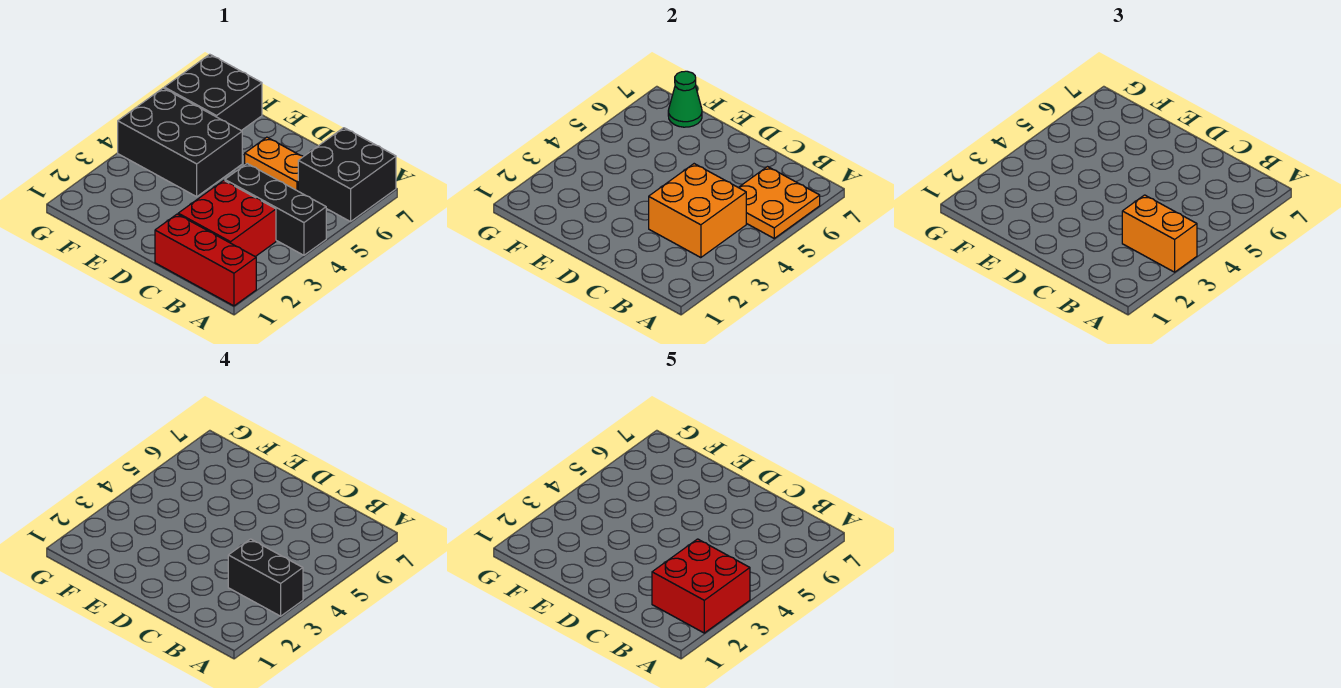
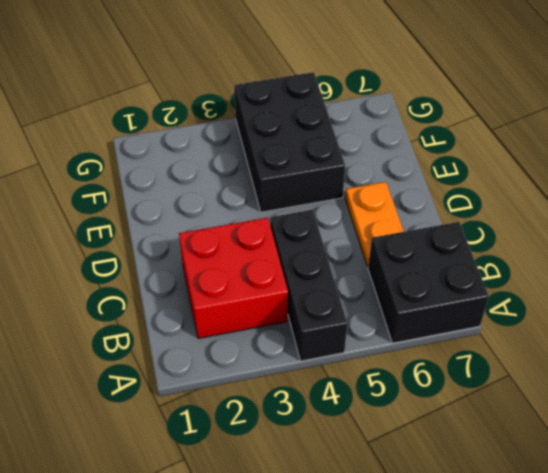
none -> red brick A1:C1 level 1
none -> black brick F6:G7 level 1
none -> orange plate A5:B6 level 2

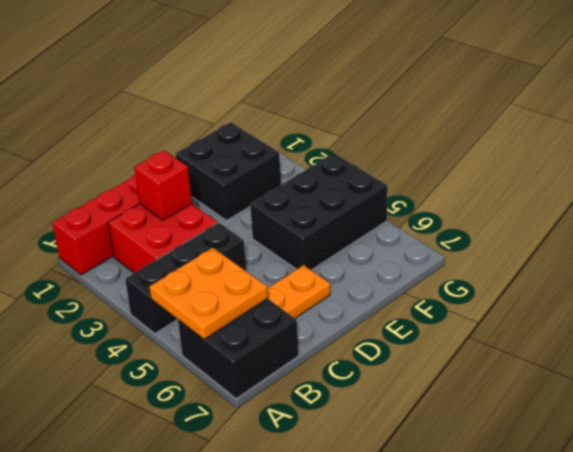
red brick C2 level 2 -> none
black brick E1:F2 level 1 -> black brick F6:G7 level 1
none -> orange brick B3:C4 level 2
none -> green cone F7 level 2
none -> orange brick A3:B3 level 3

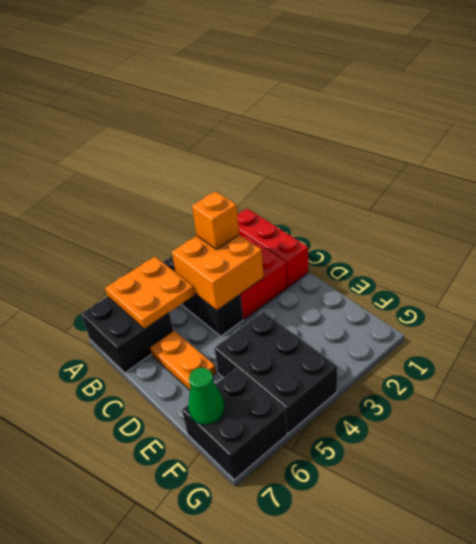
orange brick B3 level 3 -> orange brick A3:B3 level 3
none -> black brick A3:B3 level 4
none -> red brick A2:B3 level 5

